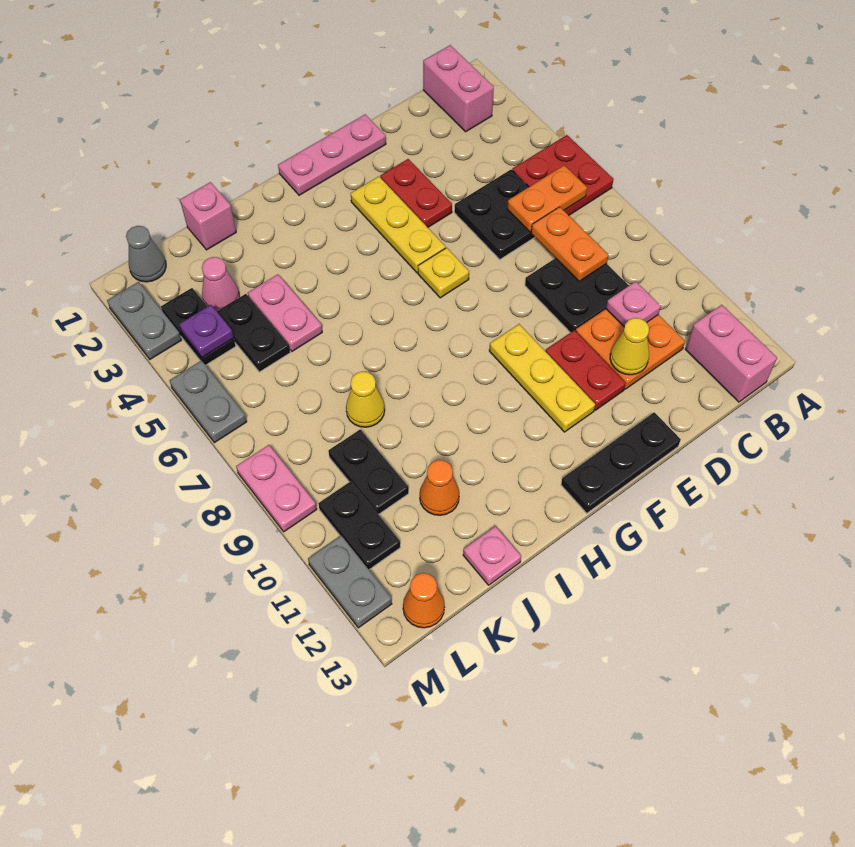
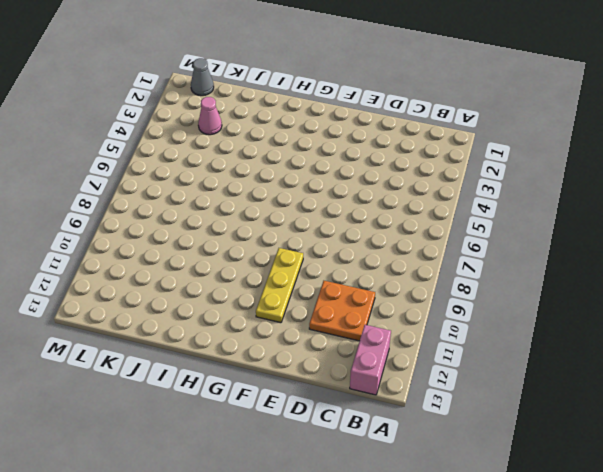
none -> red plate A5:B6 level 1
none -> pink brick B1:B2 level 1
none -> black plate C5:D6 level 1
none -> black plate C8:D9 level 1

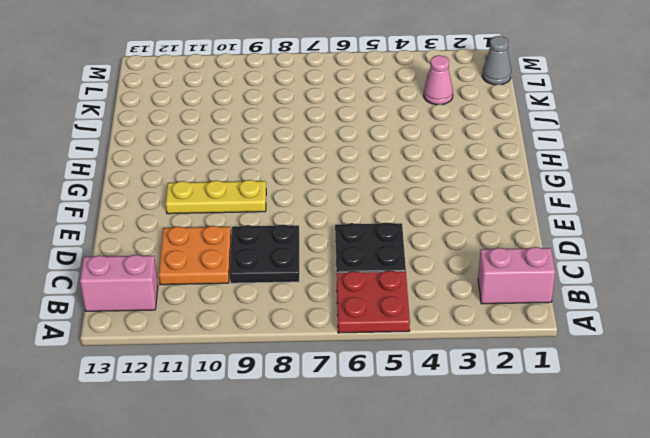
none -> pink plate E1:G1 level 1
none -> red plate E3:E4 level 1
none -> red plate E10:E11 level 1
none -> black plate E13:G13 level 1

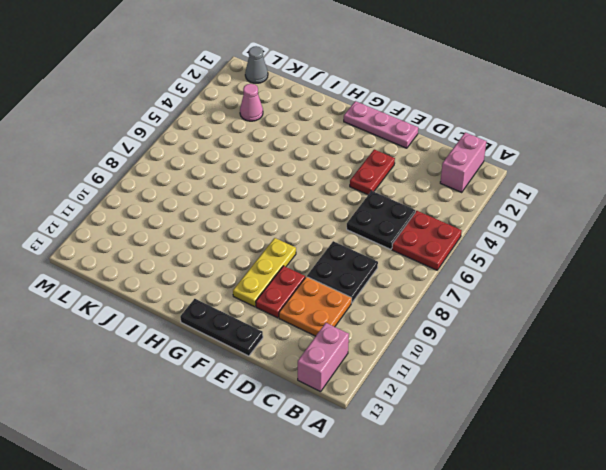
none -> yellow plate F3:F5 level 1
none -> yellow plate F6 level 1
none -> pink brick J1 level 1
none -> pink plate J4:J5 level 1

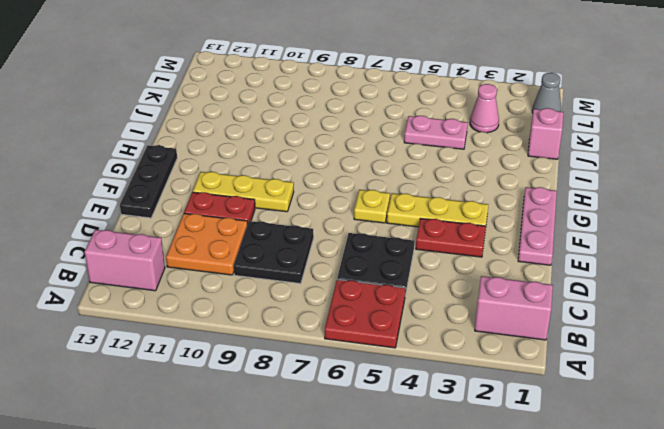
none -> yellow cone J8 level 1
none -> orange cone J11 level 1
none -> pink plate J13 level 1
none -> black plate K4:K5 level 1

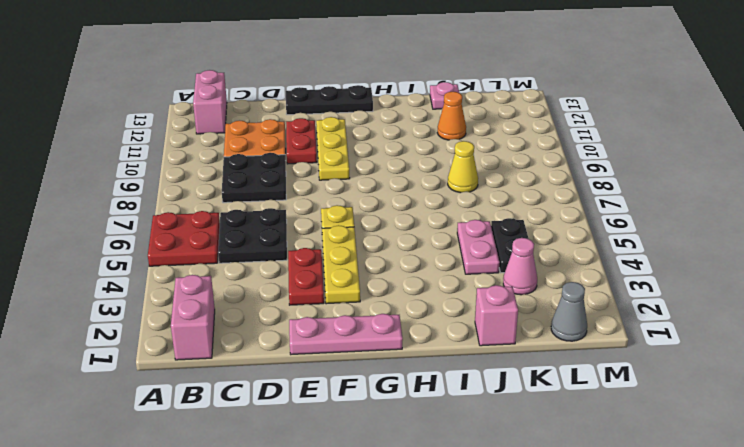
none -> black plate K9:K10 level 1
none -> black plate L3:L4 level 1
none -> black plate L10:L11 level 1
none -> orange cone L13 level 1

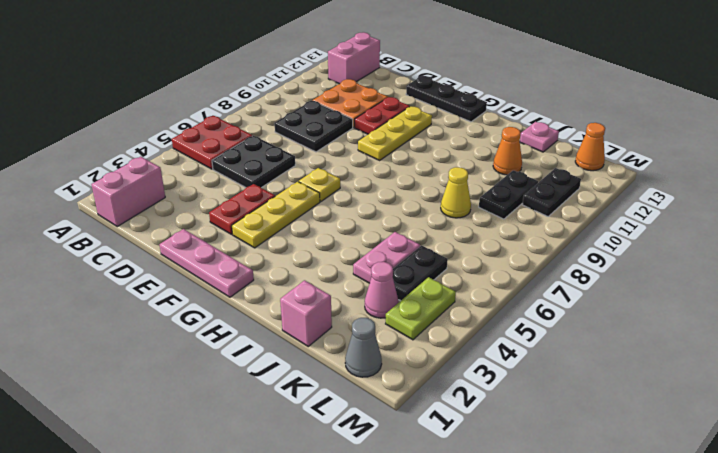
lime plate L3:L4 level 1 -> black plate L3:L4 level 1
none -> grey plate M2:M3 level 1
none -> grey plate M5:M6 level 1
none -> pink plate M8:M9 level 1
none -> grey plate M11:M12 level 1

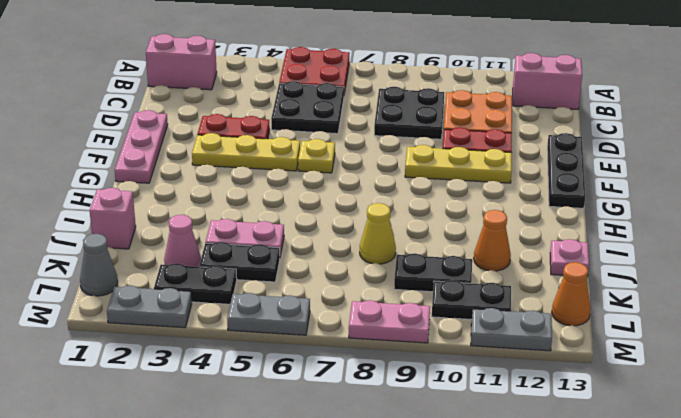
none -> orange plate B6:C6 level 2
none -> orange plate C7:C8 level 2
none -> pink plate C10 level 2
none -> yellow cone D11 level 2

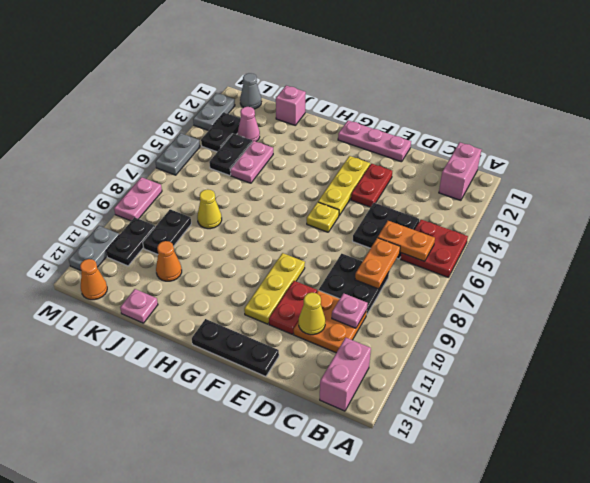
none -> purple plate L4 level 2

